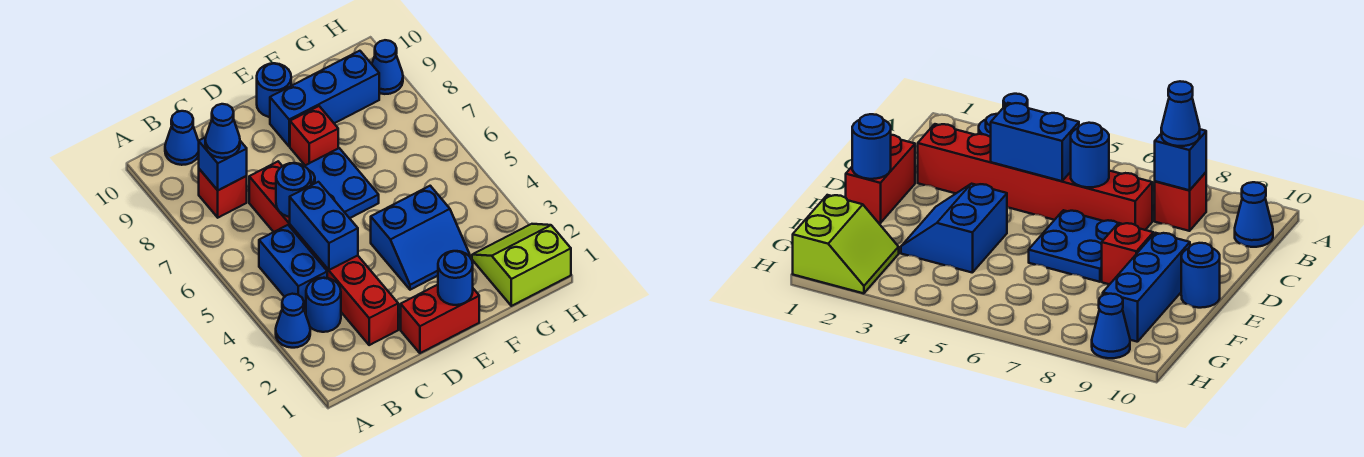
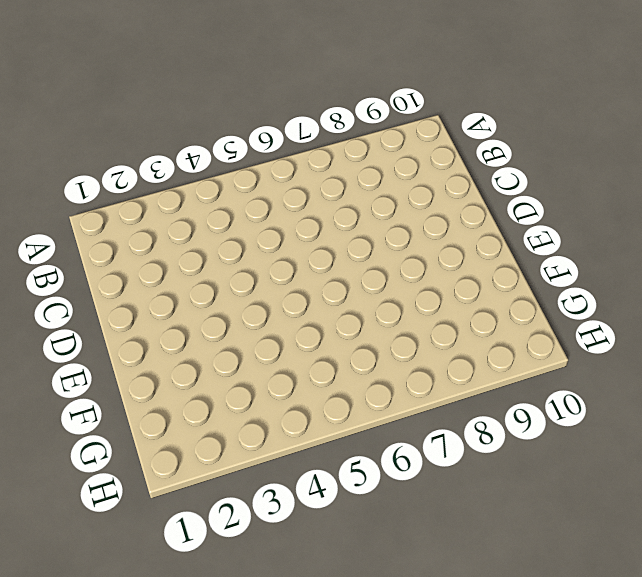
none -> blue cone A3 level 1
none -> blue round brick B3 level 1
none -> blue brick B4:B5 level 1

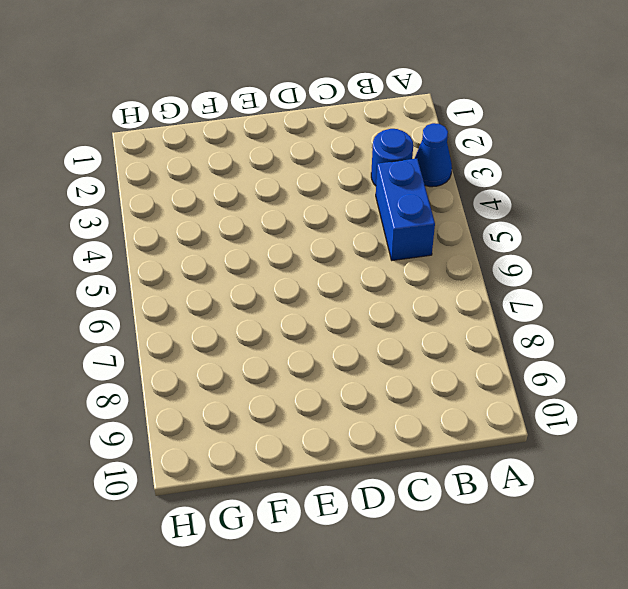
none -> red brick B8 level 1
none -> blue cone B10 level 1
none -> red brick C2:C7 level 1

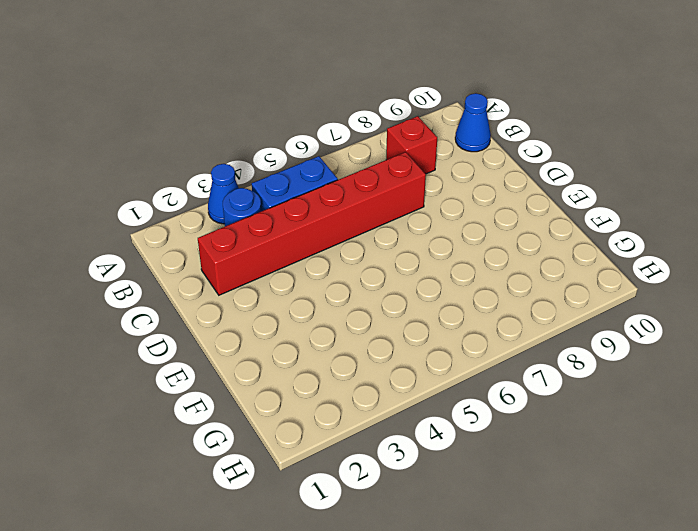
none -> red brick D1:E1 level 1
none -> blue plate D6:E7 level 1
none -> blue slope E3:F4 level 1 top 4

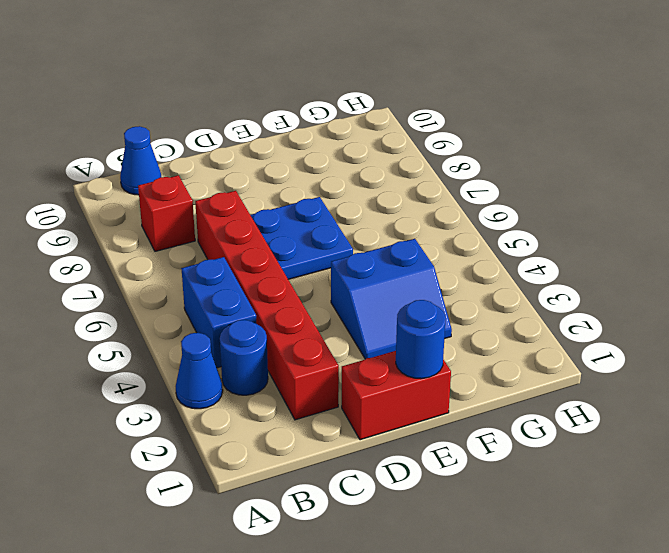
none -> red brick E8 level 1
none -> blue brick E9:G9 level 1
none -> blue round brick E10 level 1

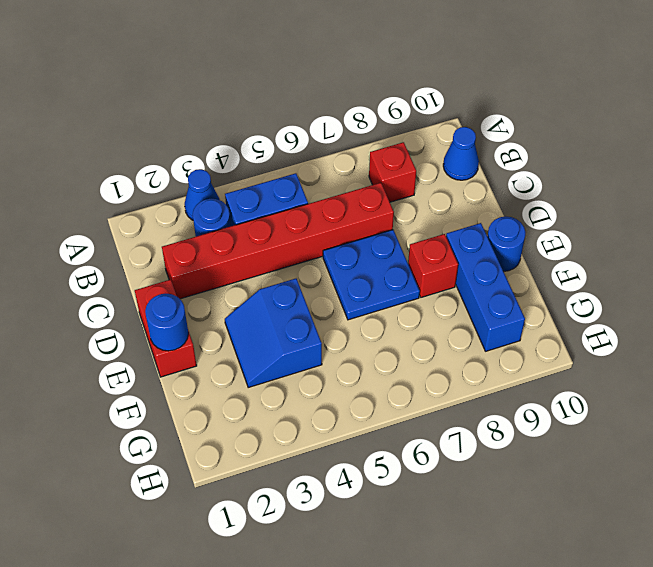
none -> lime slope G1:H2 level 1 top 1
none -> blue cone H9 level 1
none -> blue brick B8 level 2

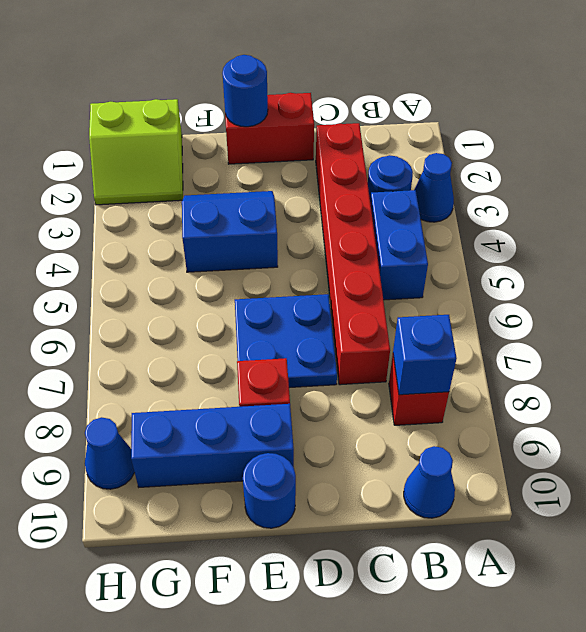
none -> blue brick C4:C5 level 2
none -> blue round brick C6 level 2
none -> blue cone B8 level 3

